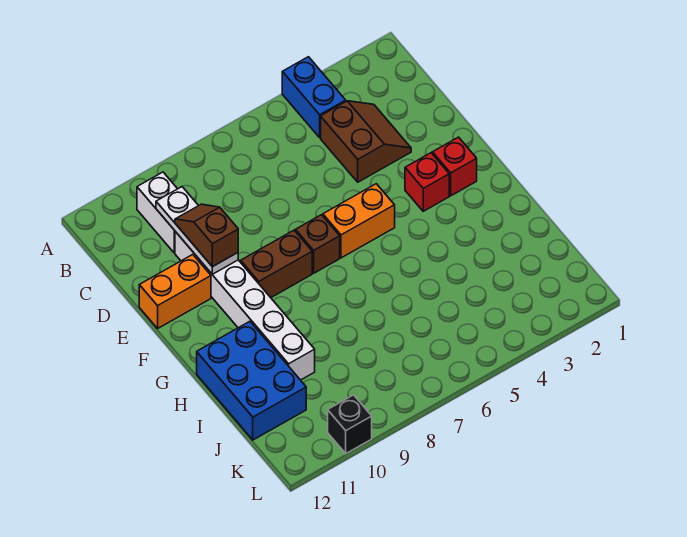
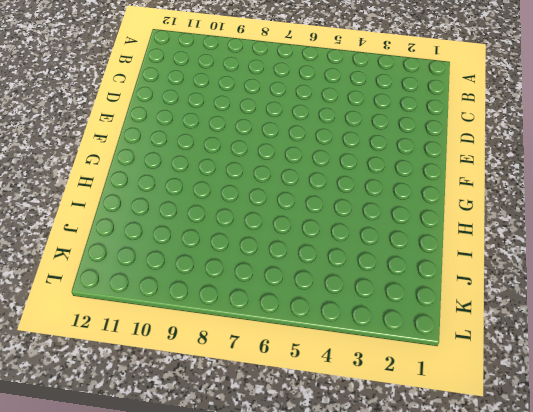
none -> blue brick A4:B4 level 1
none -> white brick B10:C10 level 1
none -> brown slope C3:D4 level 1 top 4

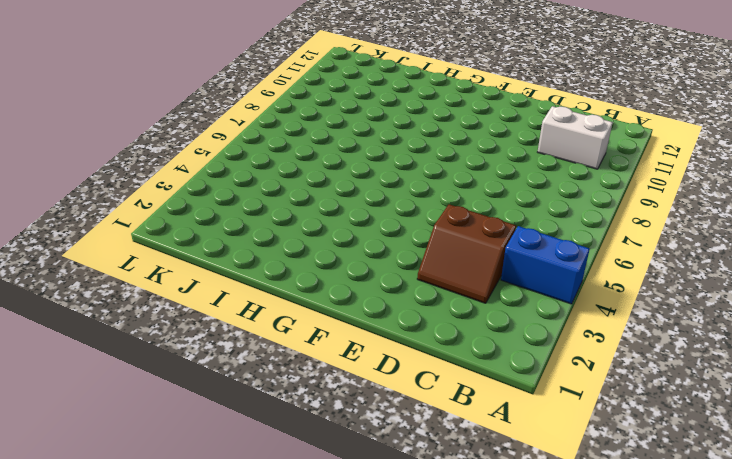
none -> white brick D10:I10 level 1
none -> orange brick E11:E12 level 1
none -> red brick F2 level 1

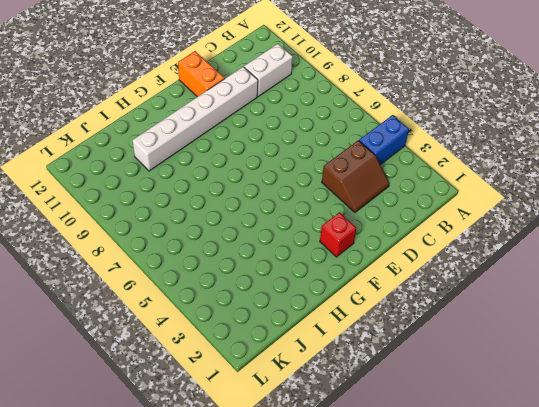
none -> red brick F3 level 1
none -> orange brick F5:F6 level 1
none -> brown brick F7 level 1

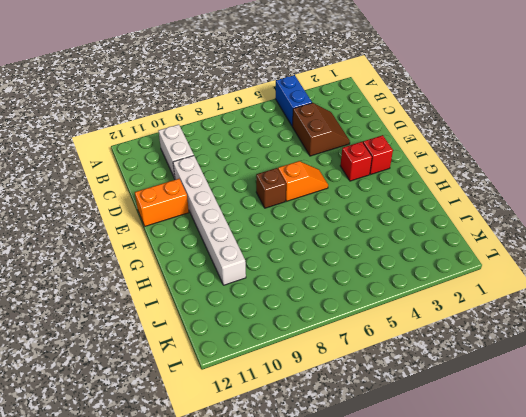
orange slope F5:F6 level 1 top 6 -> orange brick F5:F6 level 1
none -> brown brick F8:F9 level 1
none -> blue brick H11:J12 level 1
none -> black brick L10 level 1

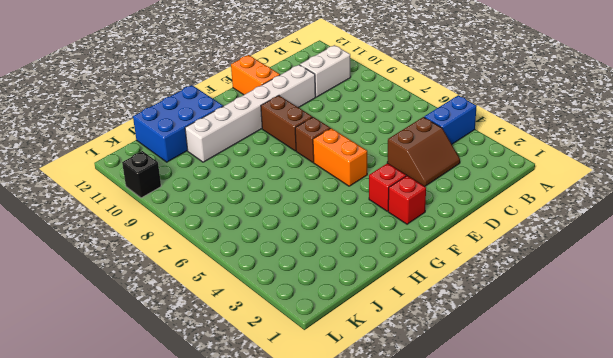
none -> white plate C10:E10 level 2
none -> brown slope D10:E10 level 3 top E

